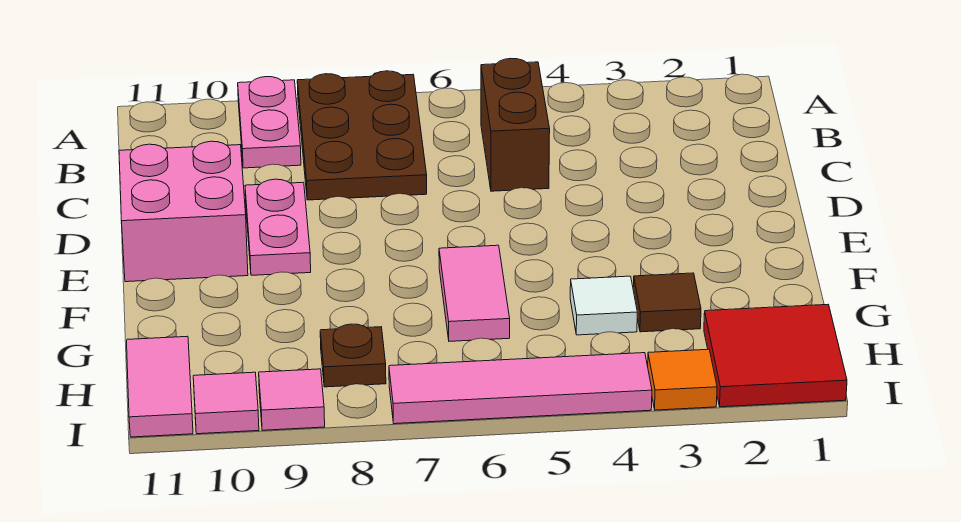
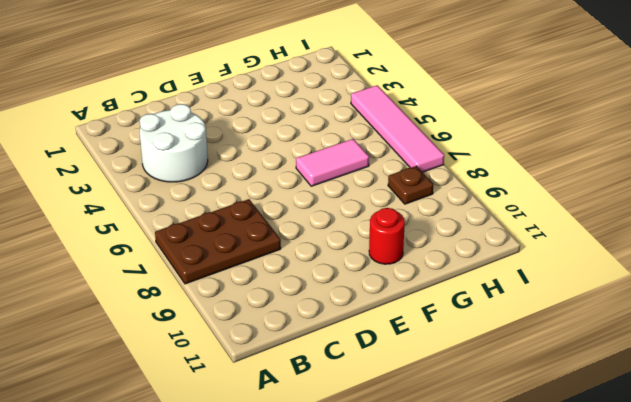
white round brick B3:C4 level 1 -> none
red round brick F10 level 1 -> none
none -> pink plate A9:B9 level 1
none -> brown brick B5:C5 level 1
none -> pink plate D9:E9 level 1

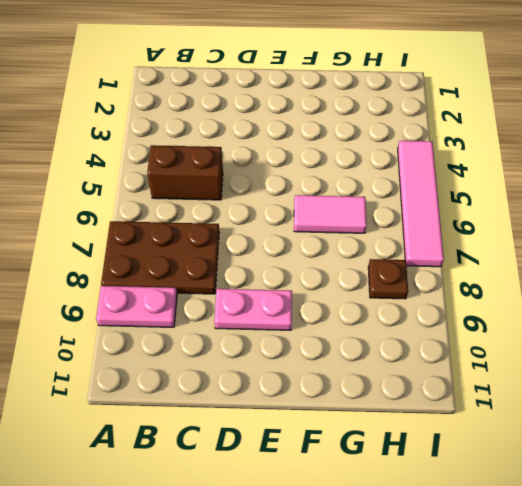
none -> pink brick D10:E11 level 1
none -> brown tile G3 level 1
none -> white tile G4 level 1

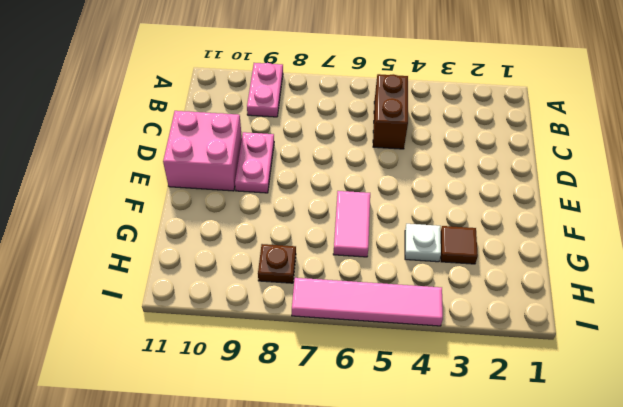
white plate G4 level 1 -> white tile G4 level 1
none -> brown plate A7:C8 level 1
none -> red tile H1:I2 level 1
none -> pink tile H11:I11 level 1

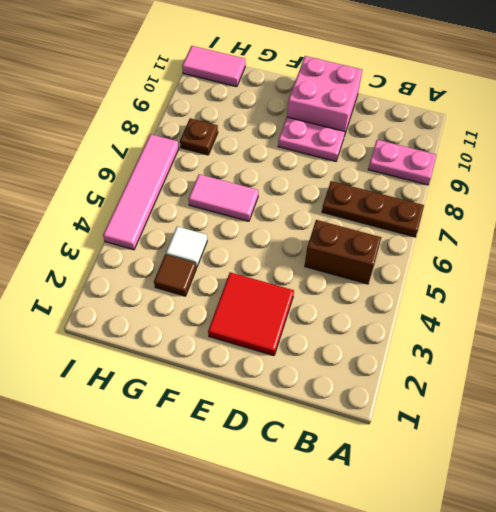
brown plate A7:C7 level 1 -> brown plate A7:C8 level 1
red tile D2:E3 level 1 -> red tile H1:I2 level 1
none -> orange tile I3 level 1
none -> pink tile I9 level 1
none -> pink tile I10 level 1

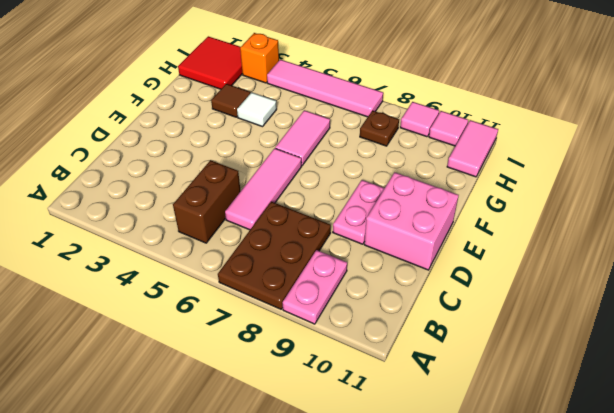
pink tile C6:E6 level 1 -> none
orange brick I3 level 1 -> orange tile I3 level 1

